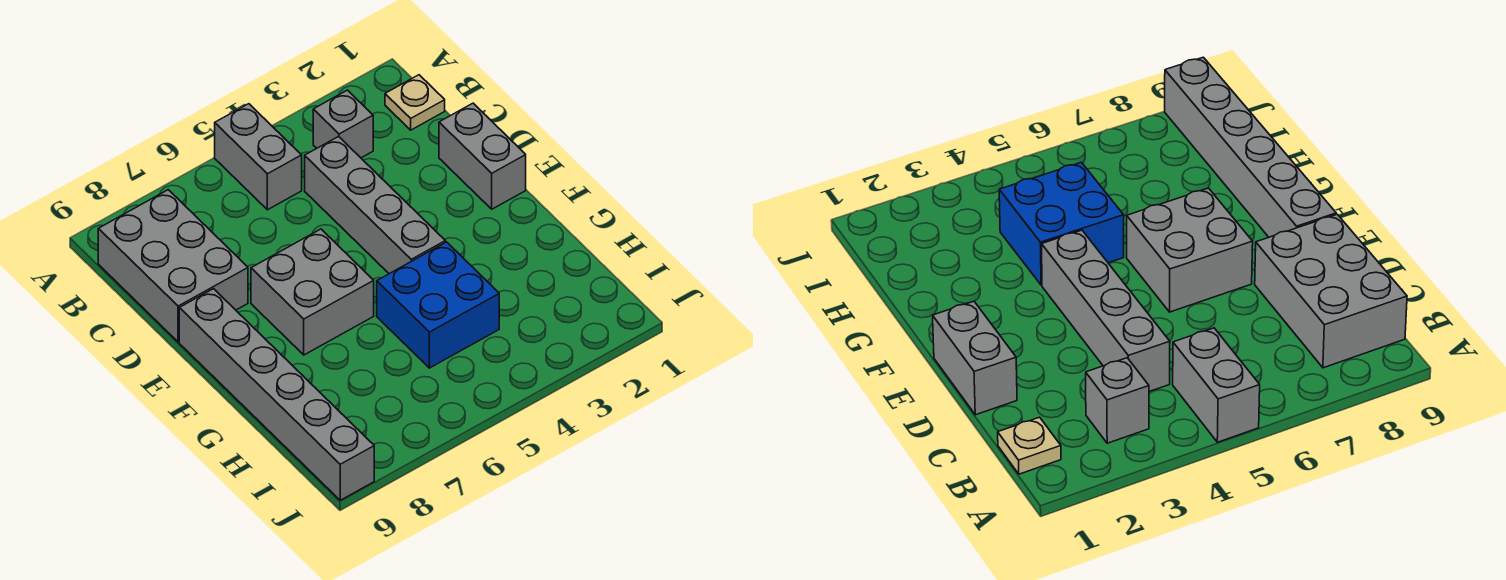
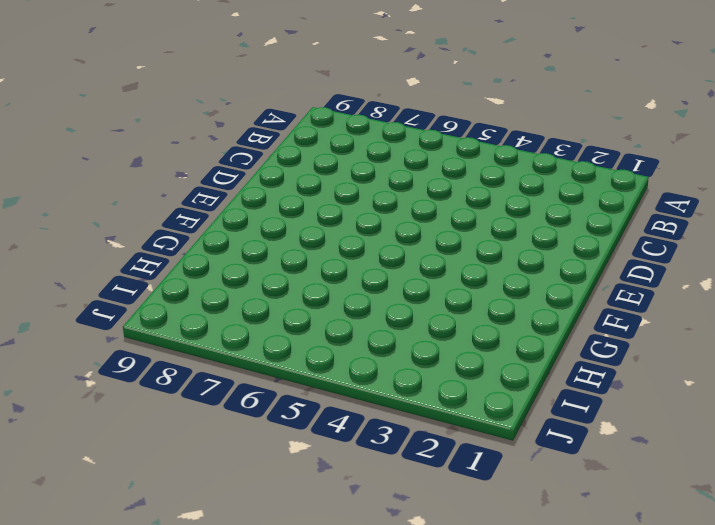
none -> grey brick A5:B5 level 1
none -> tan plate B1 level 1

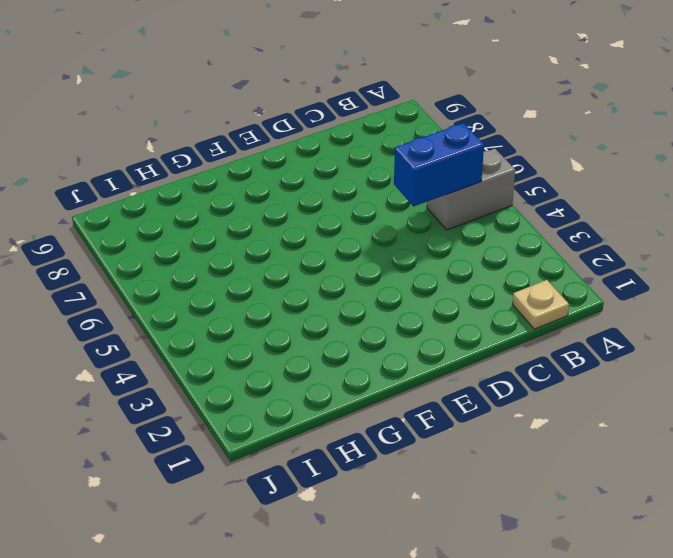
blue brick B5:C5 level 2 -> none
none -> grey brick B3 level 1
none -> grey brick B8:D9 level 1

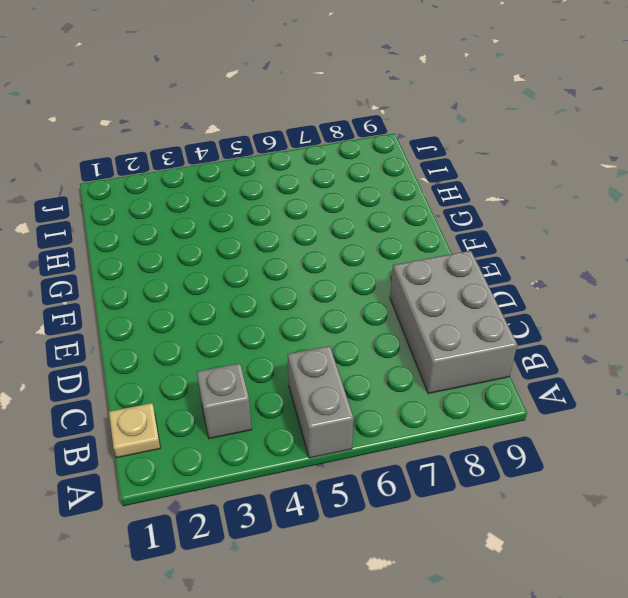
none -> grey brick C4:F4 level 1
none -> grey brick D1:E1 level 1

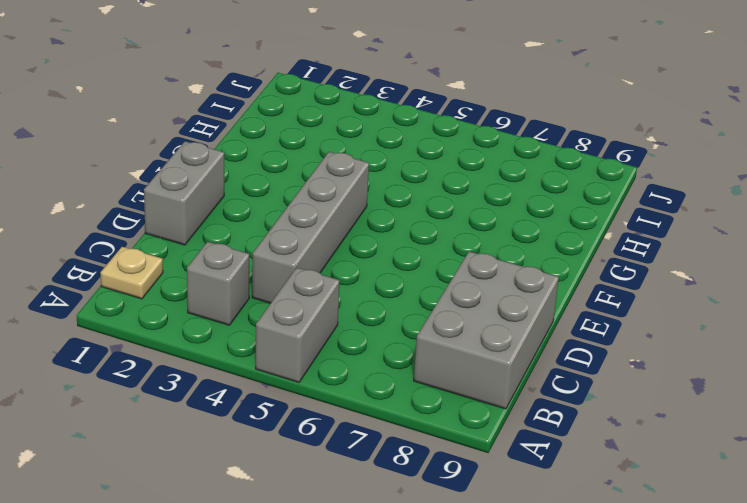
none -> grey brick E6:F7 level 1
none -> grey brick E9:J9 level 1

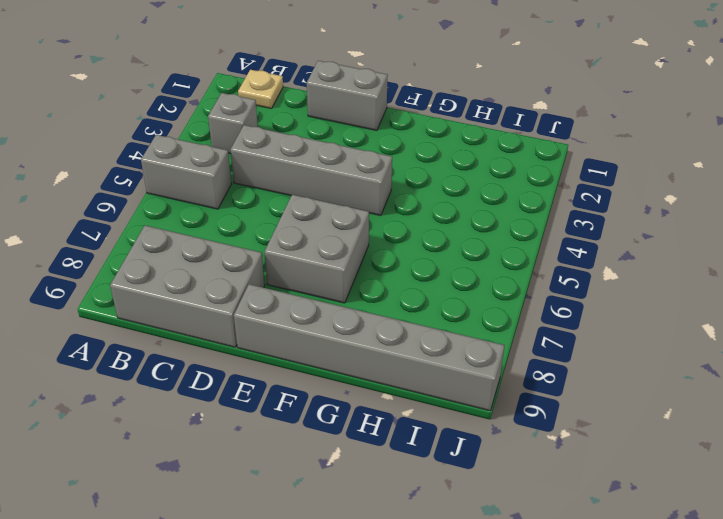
none -> blue brick G4:H5 level 1

